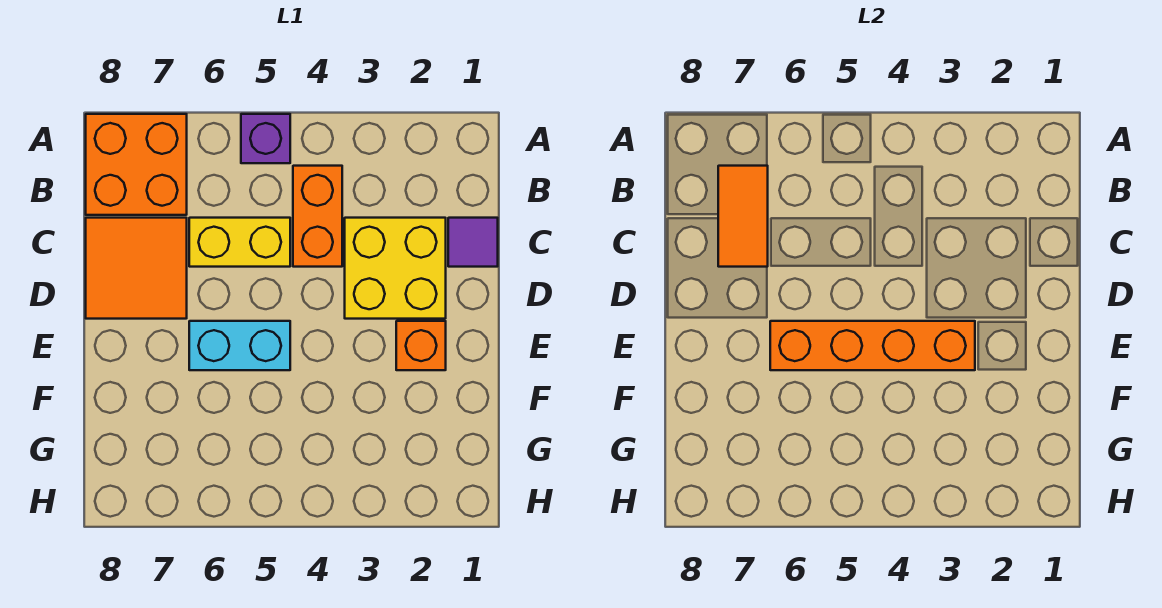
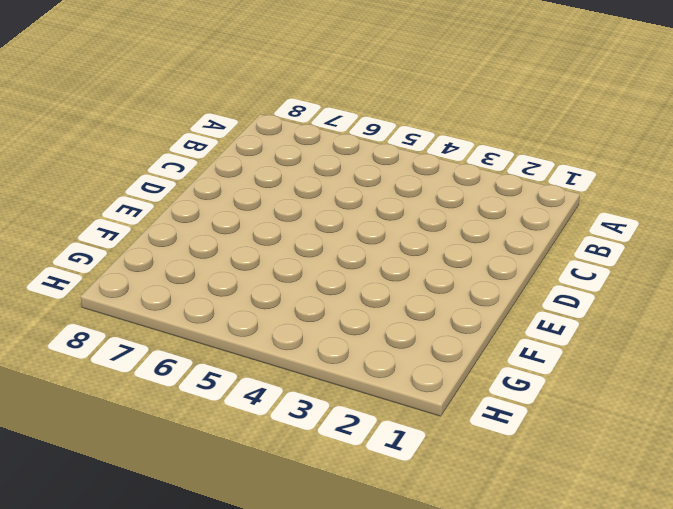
none -> purple brick A5 level 1
none -> orange brick A7:B8 level 1

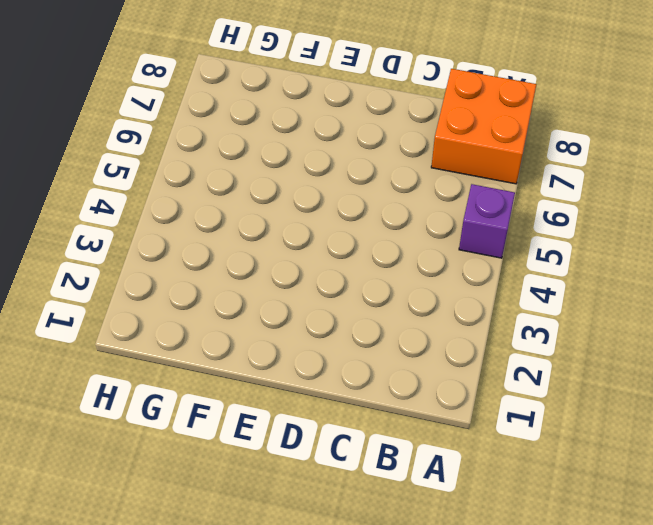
none -> orange brick B4:C4 level 1
none -> purple tile C1 level 1

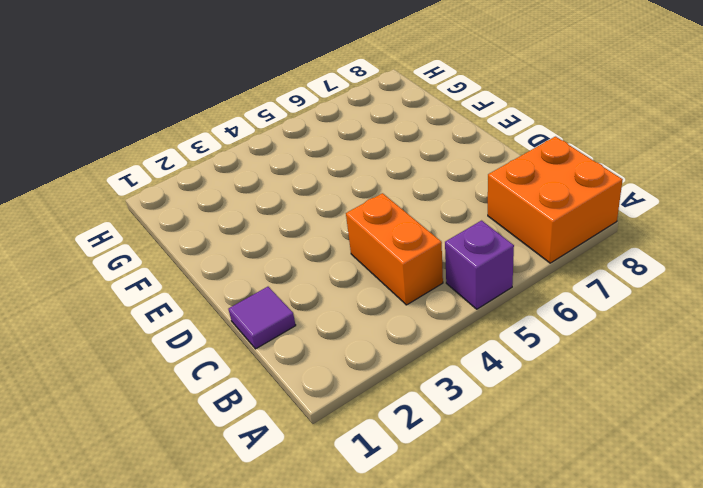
none -> yellow brick C2:D3 level 1
none -> yellow brick C5:C6 level 1

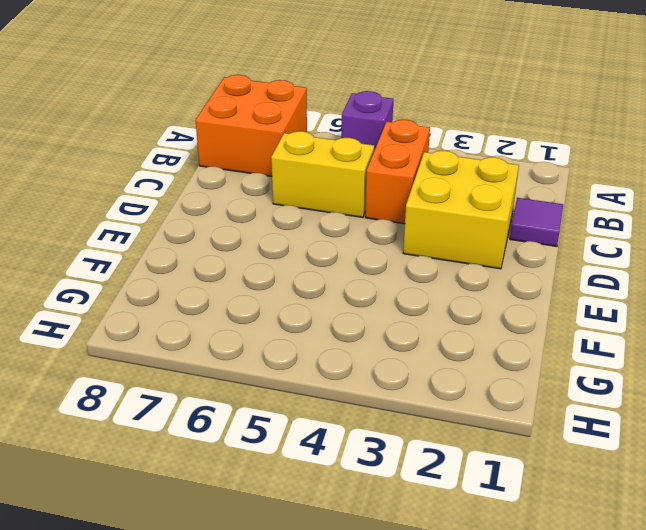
none -> orange tile C7:D8 level 1
none -> orange brick E2 level 1

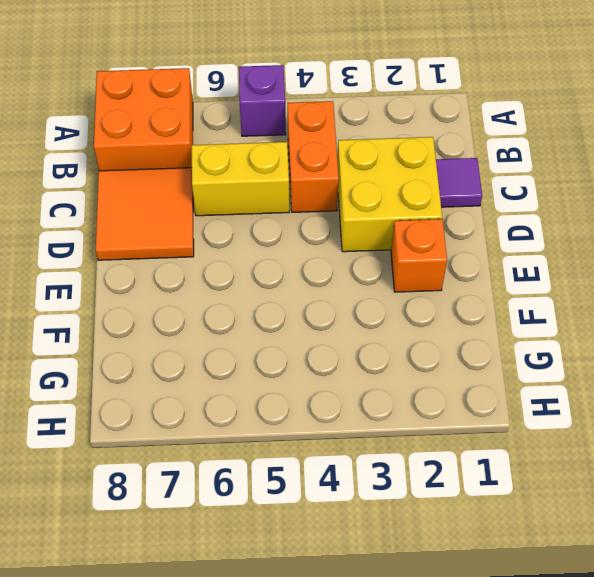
none -> cyan brick E5:E6 level 1
none -> orange tile B7:C7 level 2

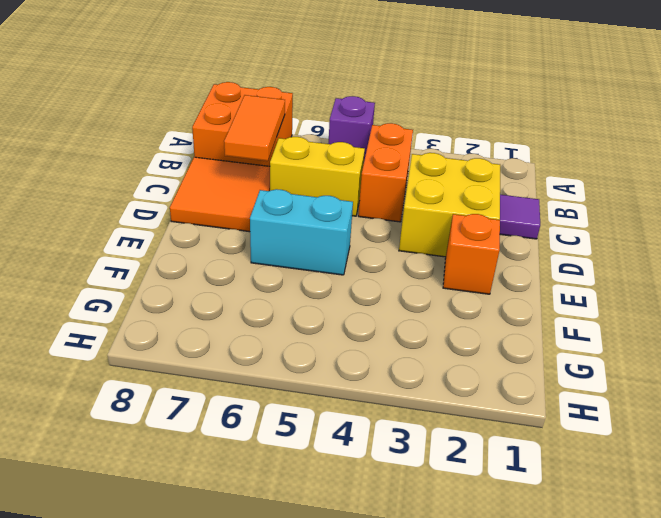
none -> orange brick E3:E6 level 2

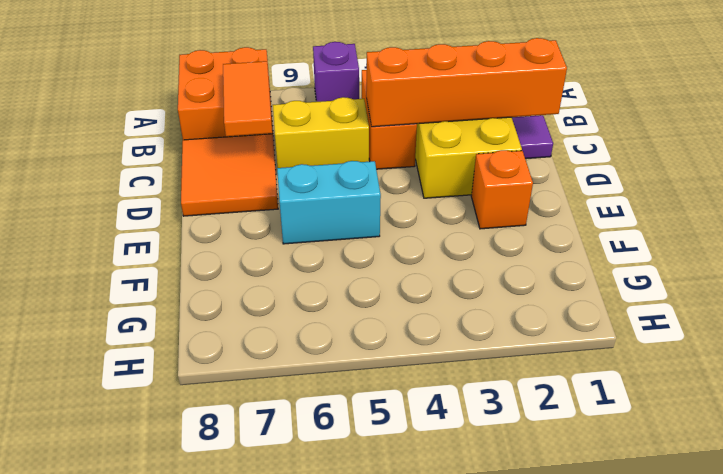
orange brick C1:C4 level 2 -> orange brick E3:E6 level 2

